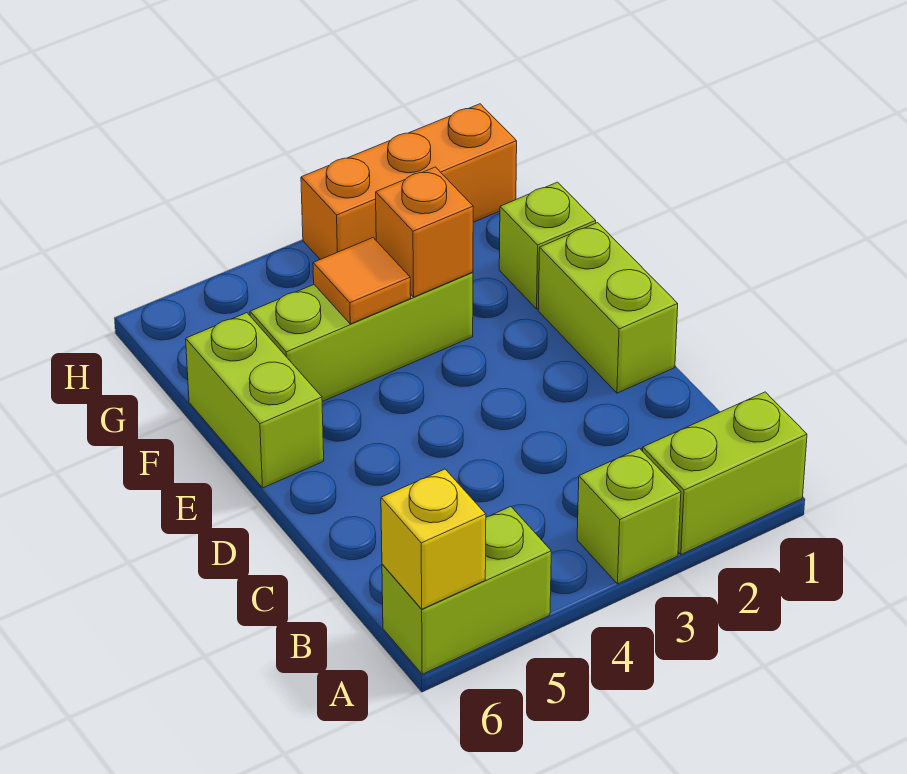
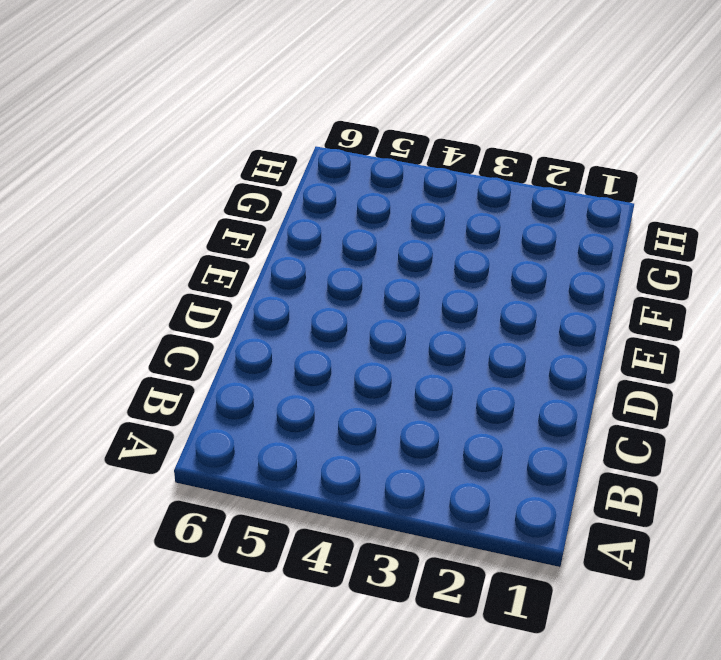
none -> lime brick A1:A2 level 1
none -> lime brick A3 level 1

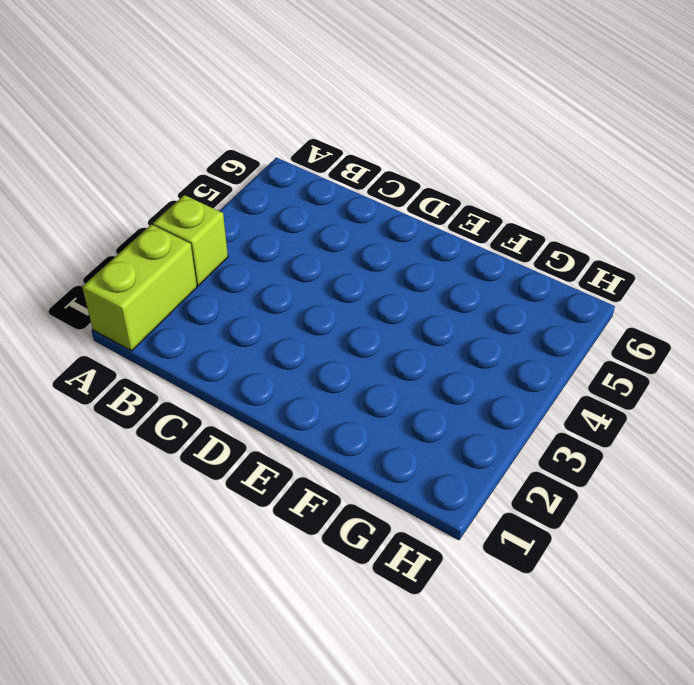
none -> lime brick A5:A6 level 1
none -> lime brick D1:E1 level 1

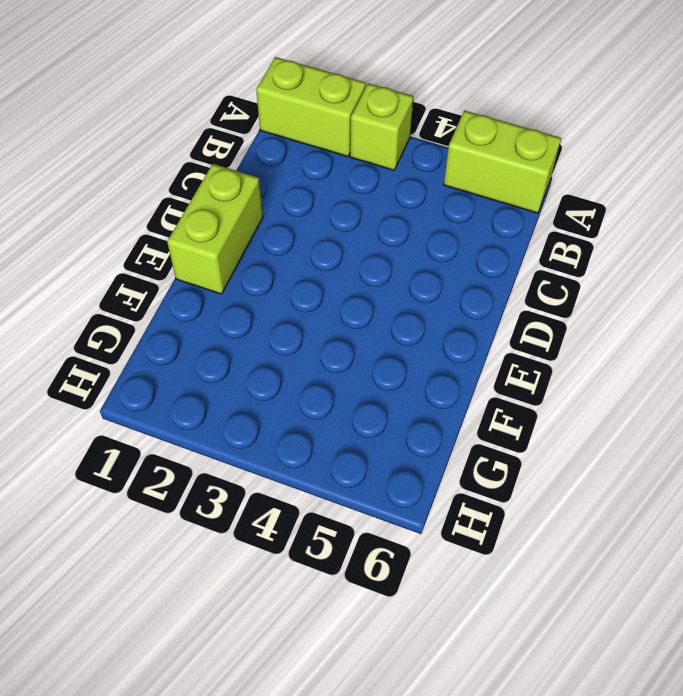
none -> lime brick E6:F6 level 1
none -> lime brick F1 level 1

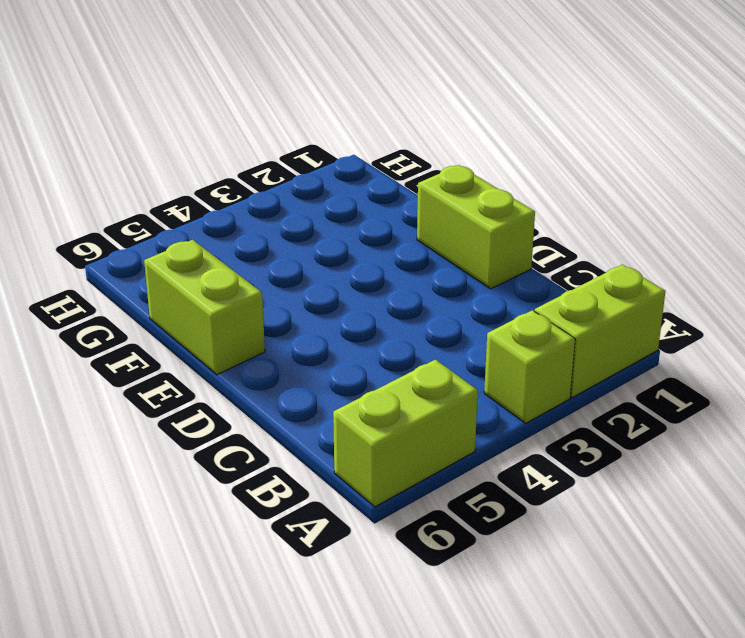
none -> lime brick F1 level 1
none -> lime brick F3:F5 level 1

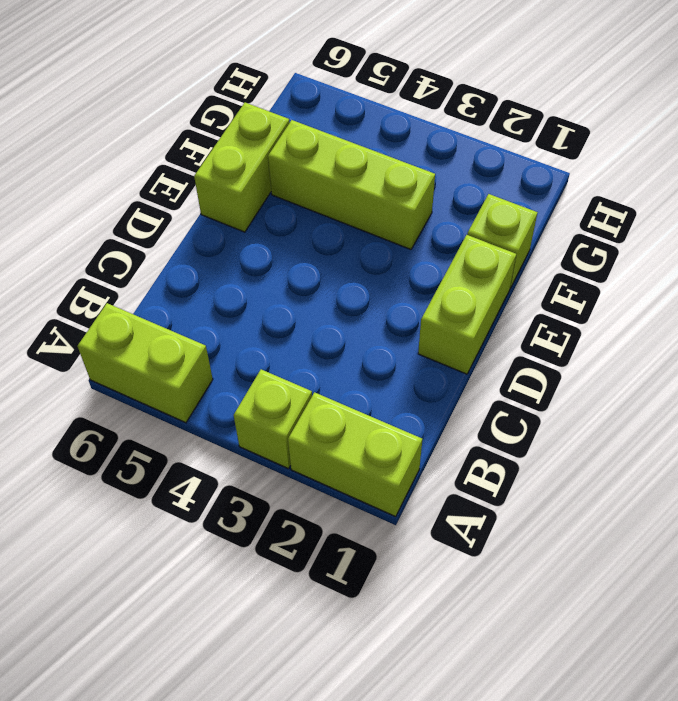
none -> orange brick H1:H3 level 1
none -> yellow brick A6 level 2

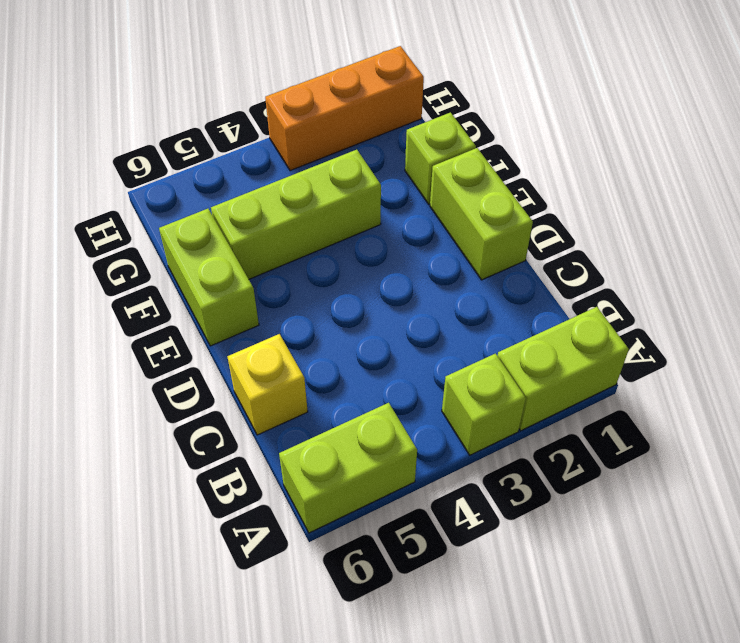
yellow brick C6 level 1 -> yellow brick A6 level 2
none -> orange brick F3 level 2
none -> orange tile F4 level 2

